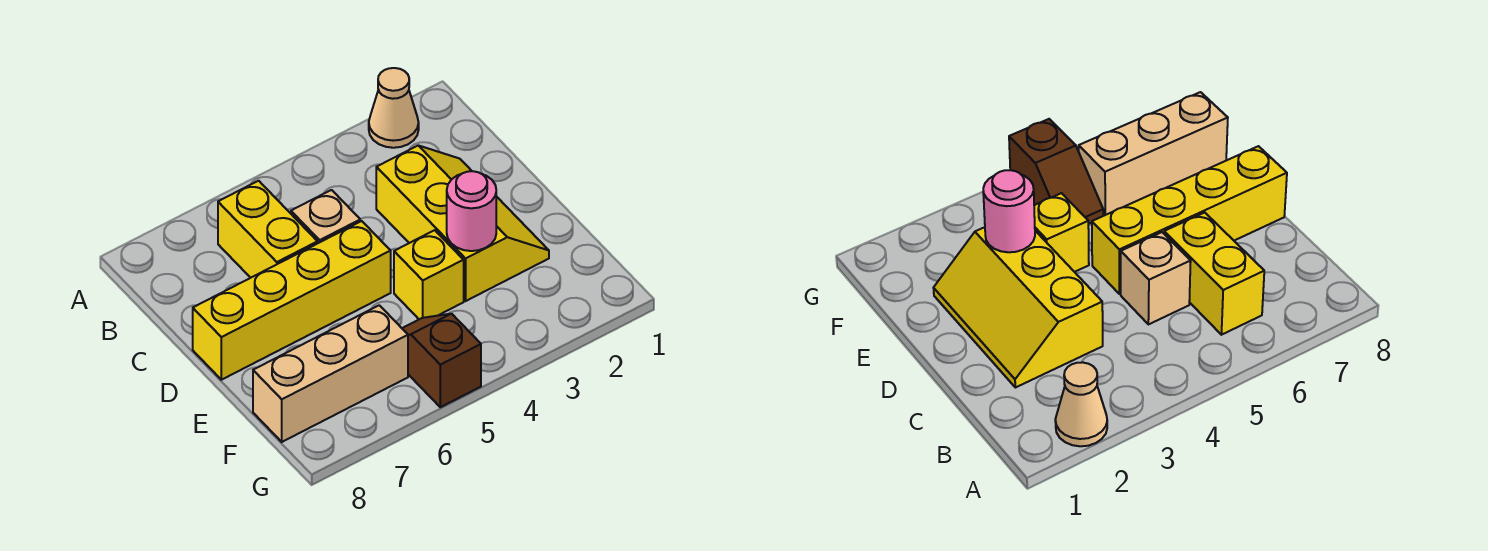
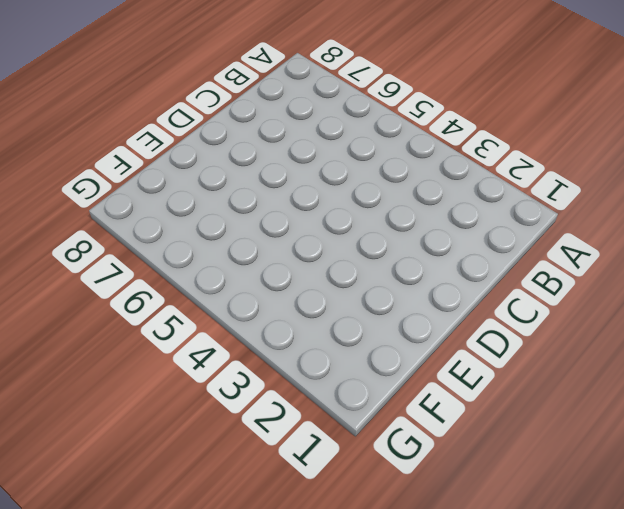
none -> tan cone A2 level 1
none -> yellow brick B6:C6 level 1

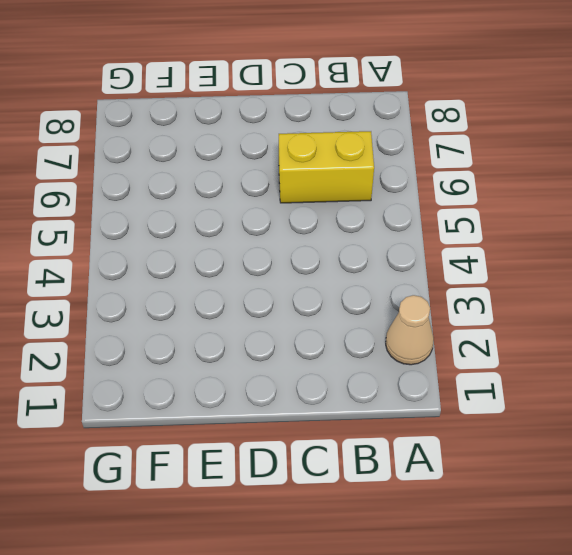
none -> yellow slope C2:E3 level 1 top 3
none -> tan brick C5 level 1

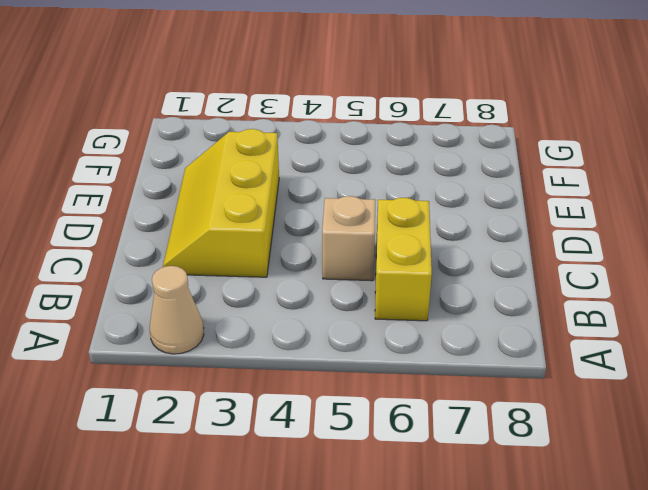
none -> yellow brick D5:D8 level 1
none -> yellow brick E4 level 1

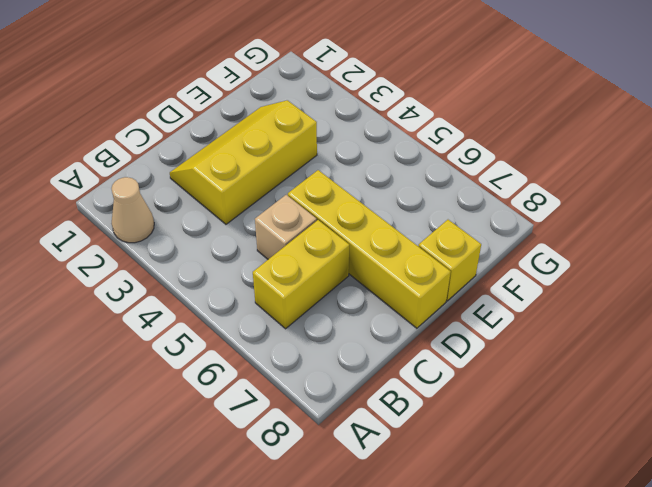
yellow brick E8 level 1 -> yellow brick E4 level 1
none -> brown slope F5:G5 level 1 top G
none -> tan brick F6:F8 level 1

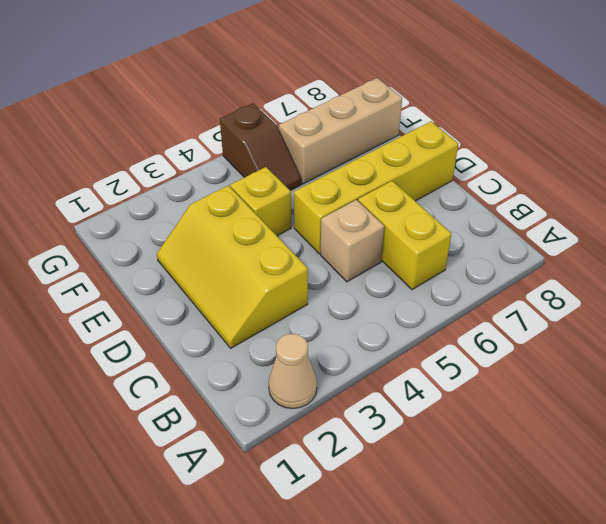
none -> pink round brick E3 level 2

